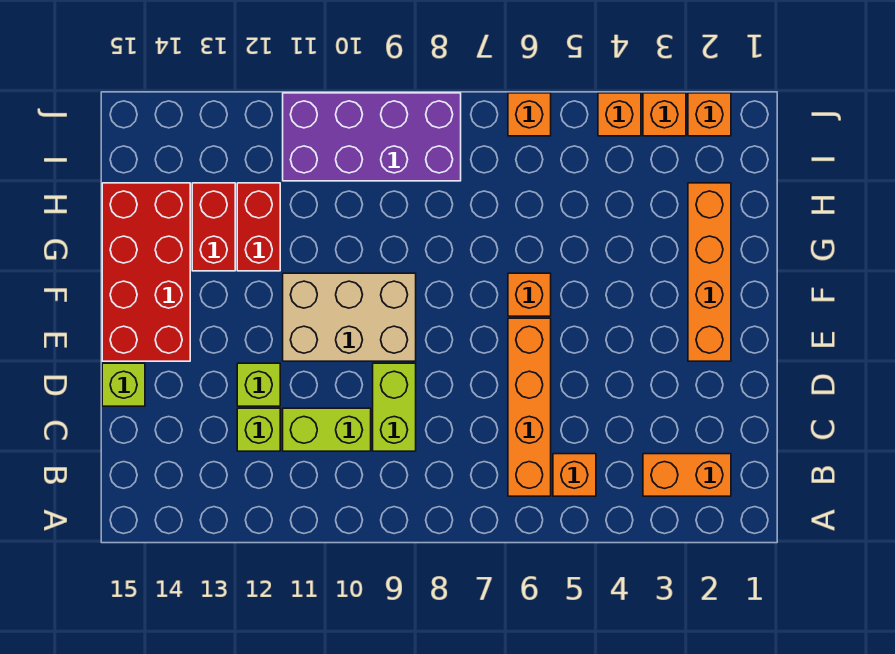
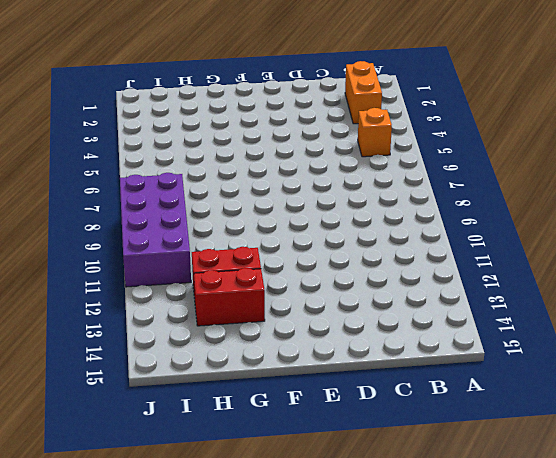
none -> orange brick B6:E6 level 1
none -> lime brick C9:D9 level 1
none -> lime brick C10:C11 level 1

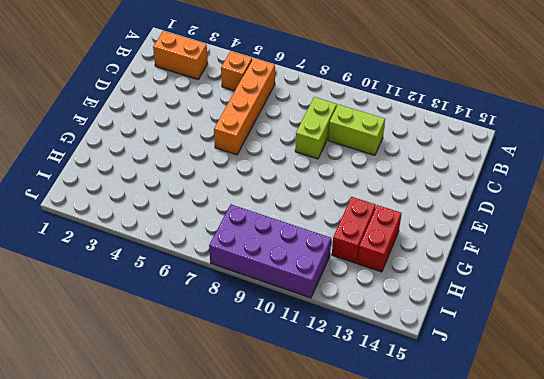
none -> lime brick C12 level 1
none -> lime brick D12 level 1
none -> lime brick D15 level 1

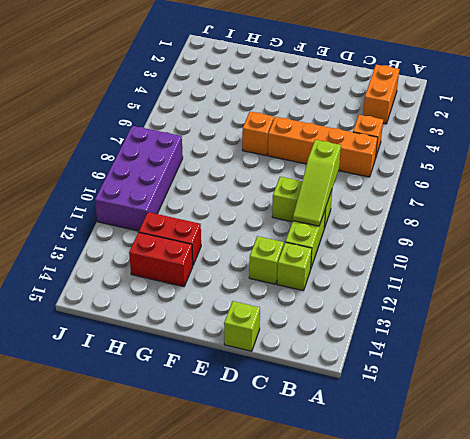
lime slope C8:C10 level 2 top 8 -> none
none -> orange brick E2:H2 level 1
none -> tan brick E9:F11 level 1
none -> red brick E14:H15 level 1

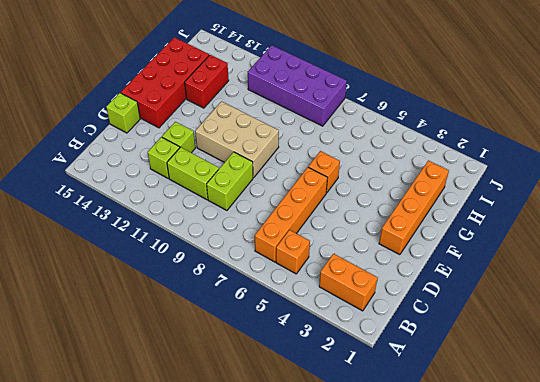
none -> red brick G12:H12 level 1
none -> orange brick J2 level 1
none -> orange brick J3 level 1

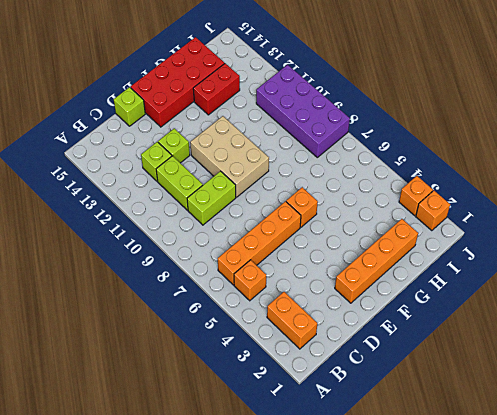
none -> red brick G12:H12 level 1
none -> orange brick J4 level 1
none -> orange brick J6 level 1

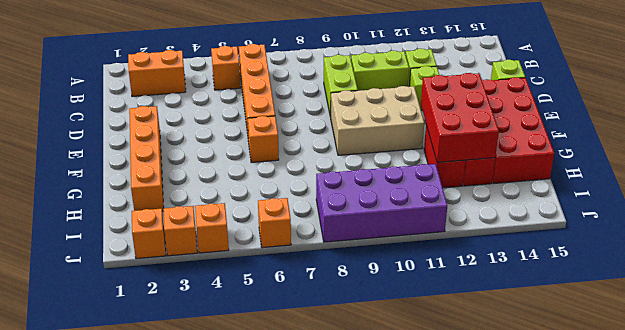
red brick F12:H13 level 2 -> none

